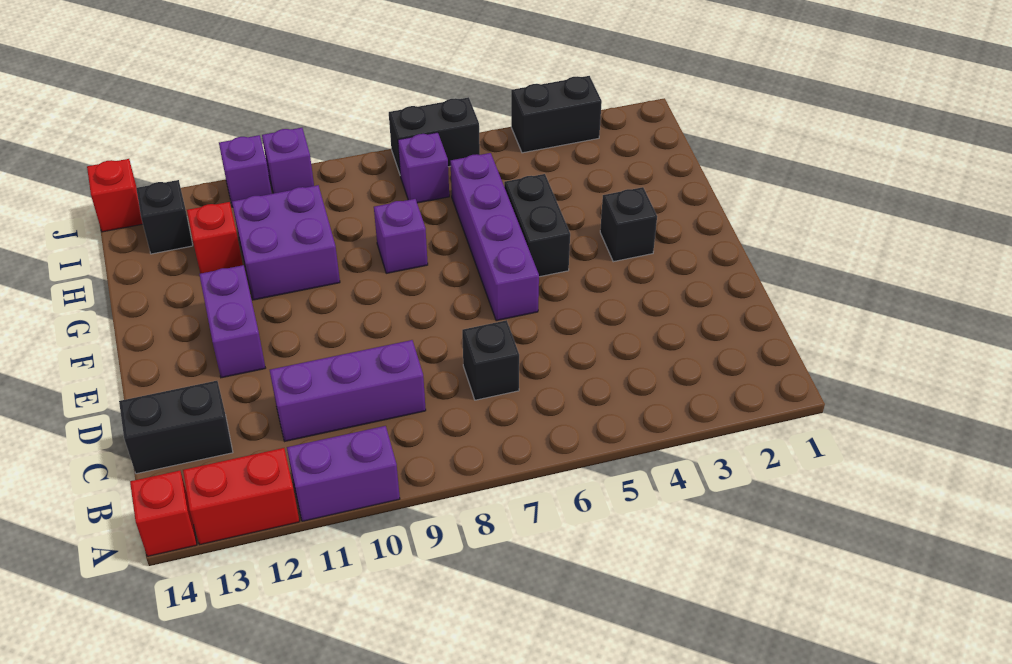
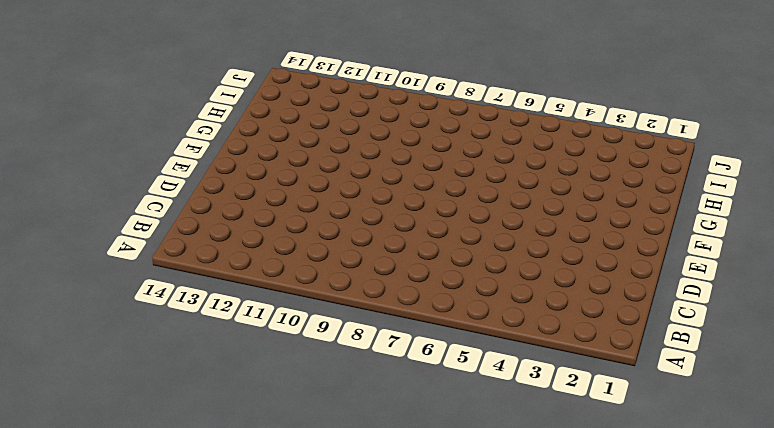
none -> purple brick A10:A11 level 1
none -> red brick A12:A13 level 1
none -> red brick A14 level 1

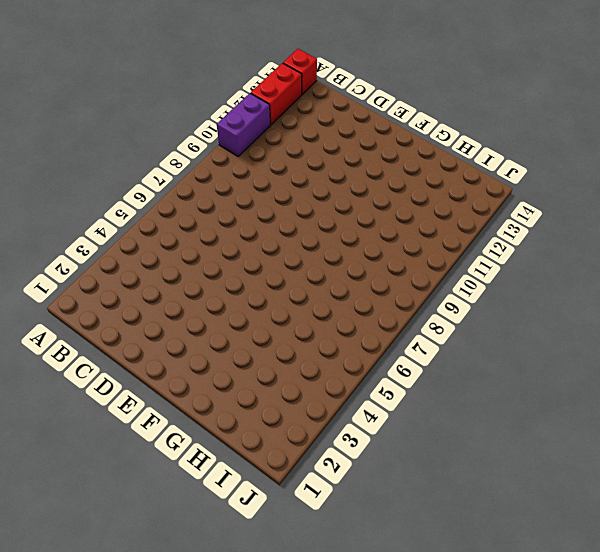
none -> black brick C7 level 1
none -> purple brick C9:C11 level 1
none -> black brick C13:C14 level 1

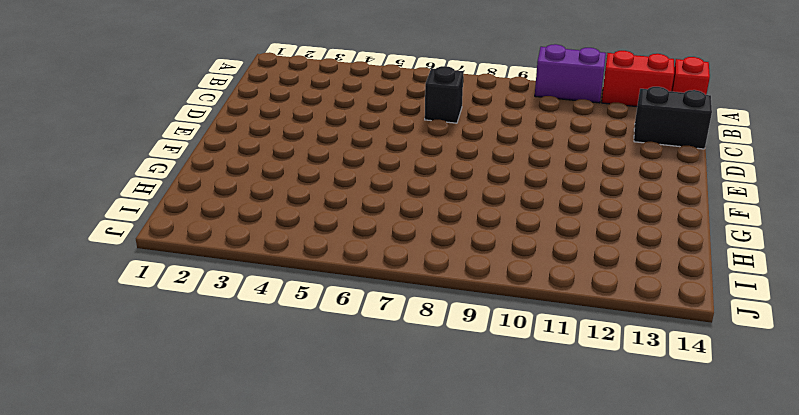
none -> purple brick C9:C11 level 1
none -> purple brick E6:H6 level 1
none -> purple brick E12:F12 level 1

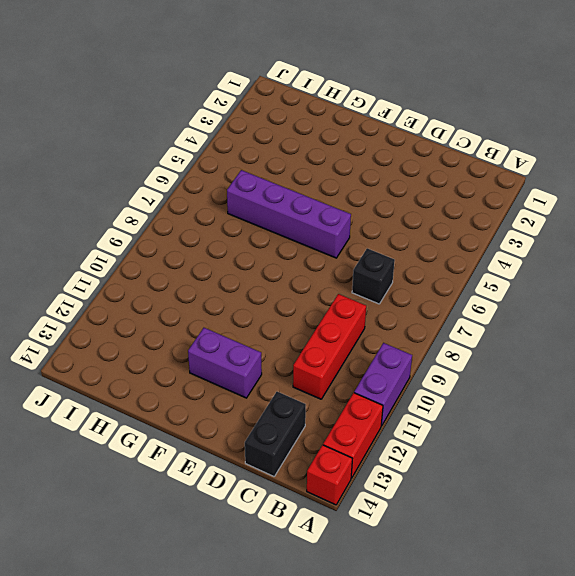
red brick C9:C11 level 1 -> purple brick C9:C11 level 1
none -> black brick F3 level 1
none -> black brick F5:G5 level 1
none -> purple brick G8 level 1

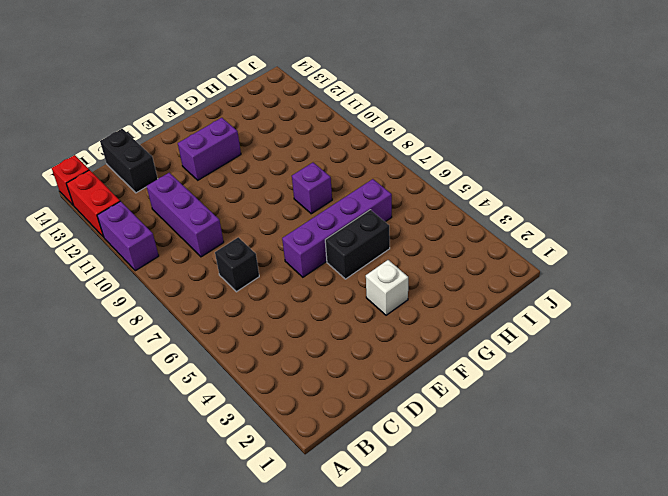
white brick F3 level 1 -> black brick F3 level 1
none -> purple brick G10:H11 level 1
none -> red brick H12 level 1
none -> purple brick I7 level 1

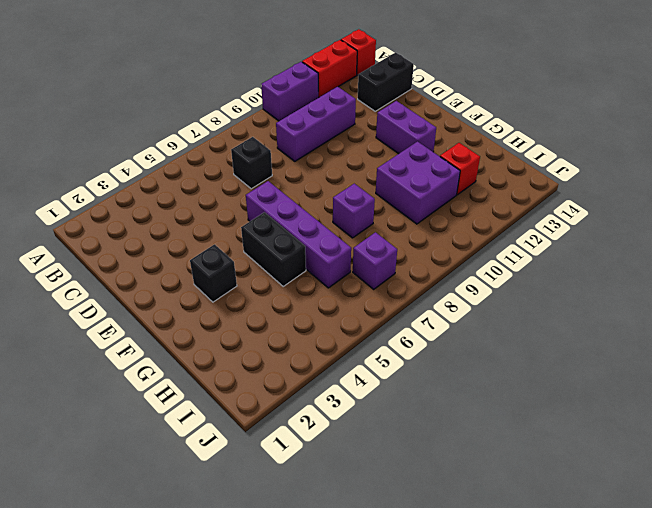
none -> black brick I13 level 1
none -> black brick J3:J4 level 1
none -> black brick J6:J7 level 1

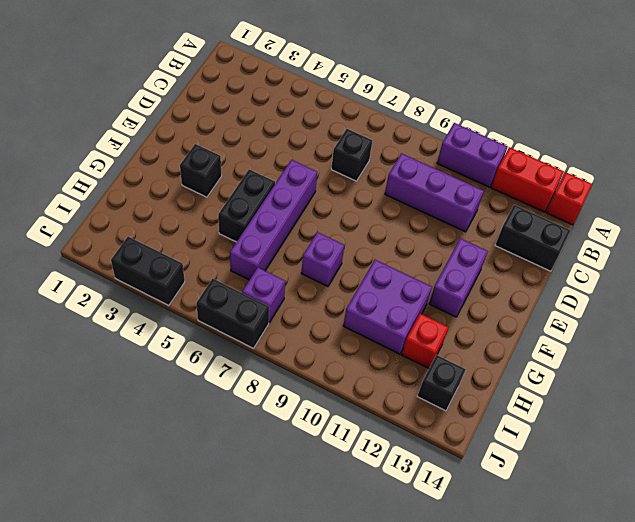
none -> purple brick J10 level 1
none -> purple brick J11 level 1
none -> red brick J14 level 1

